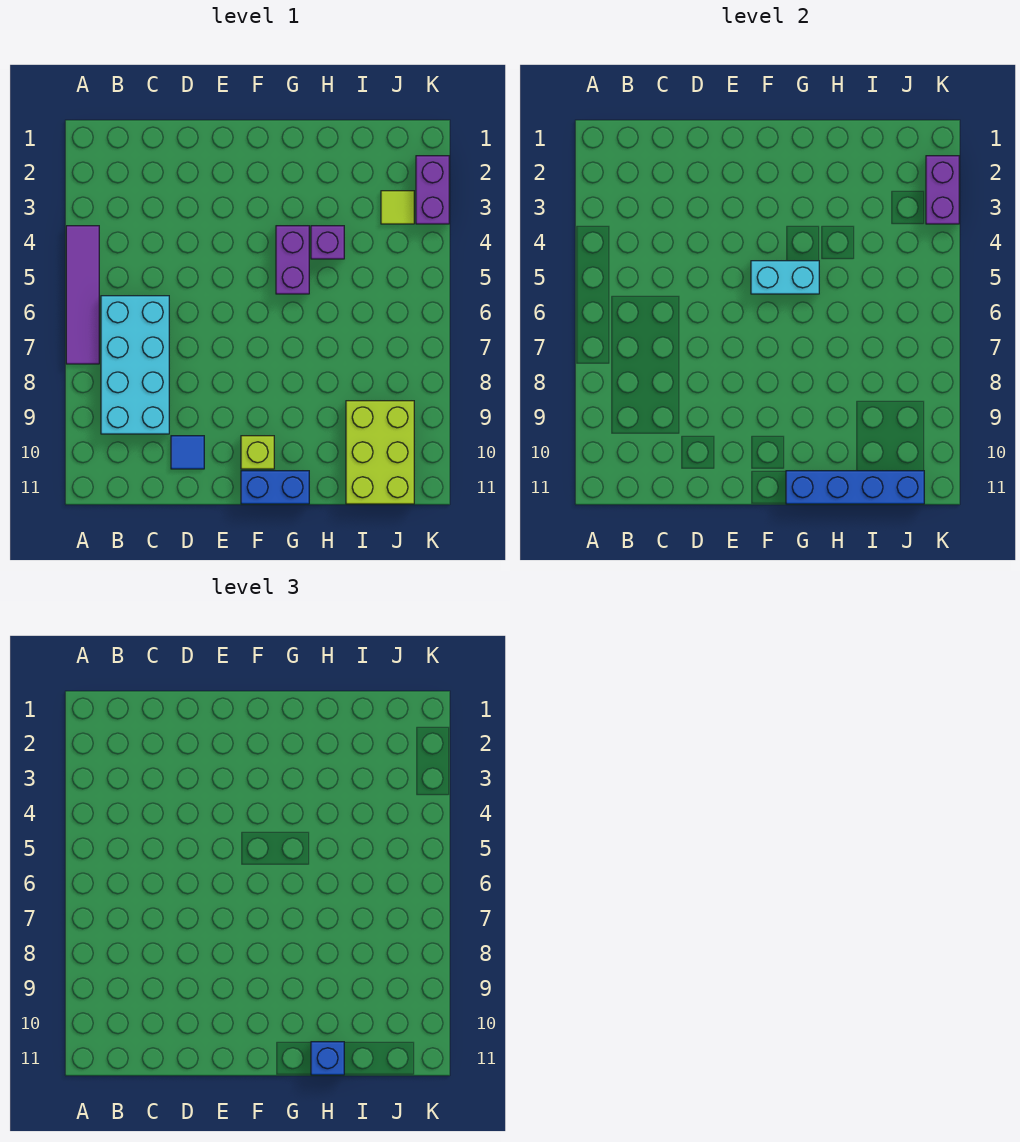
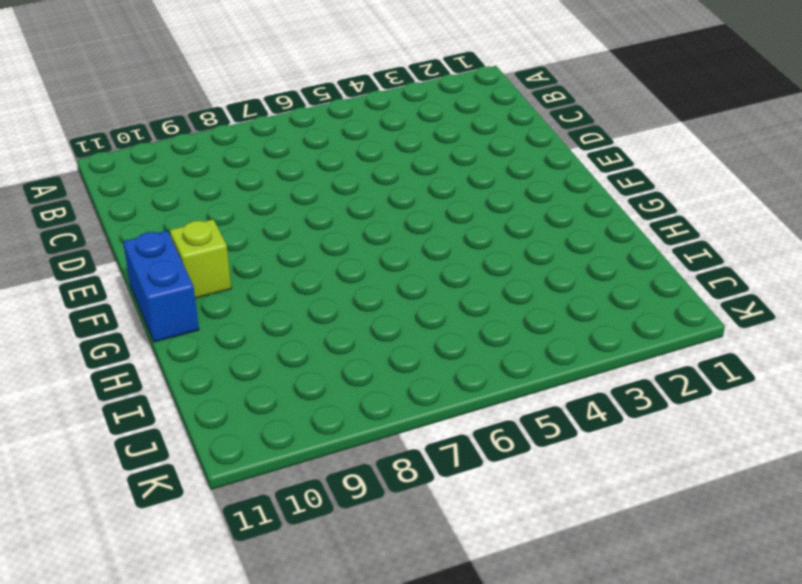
none -> purple tile A4:A7 level 1
none -> cyan brick B6:C9 level 1
none -> blue tile D10 level 1

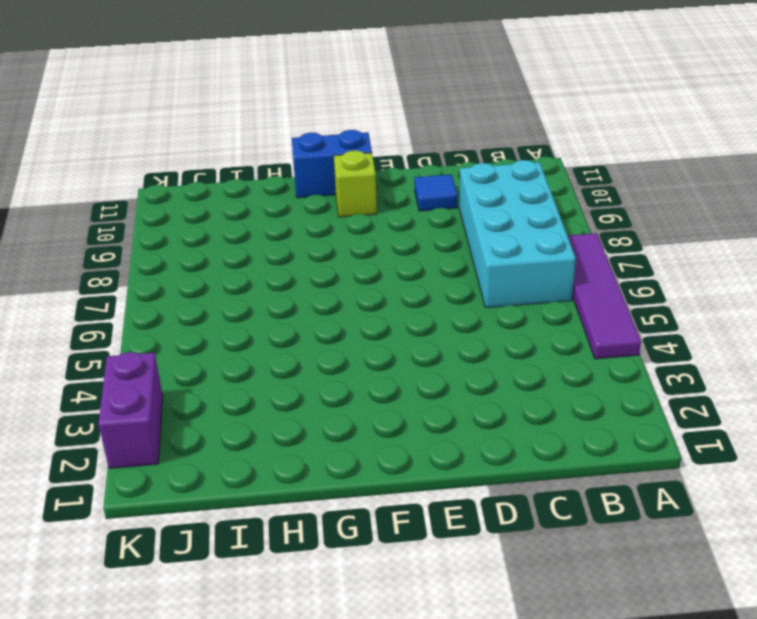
none -> purple brick G4:G5 level 1
none -> purple brick H4 level 1
none -> lime brick I9:J11 level 1

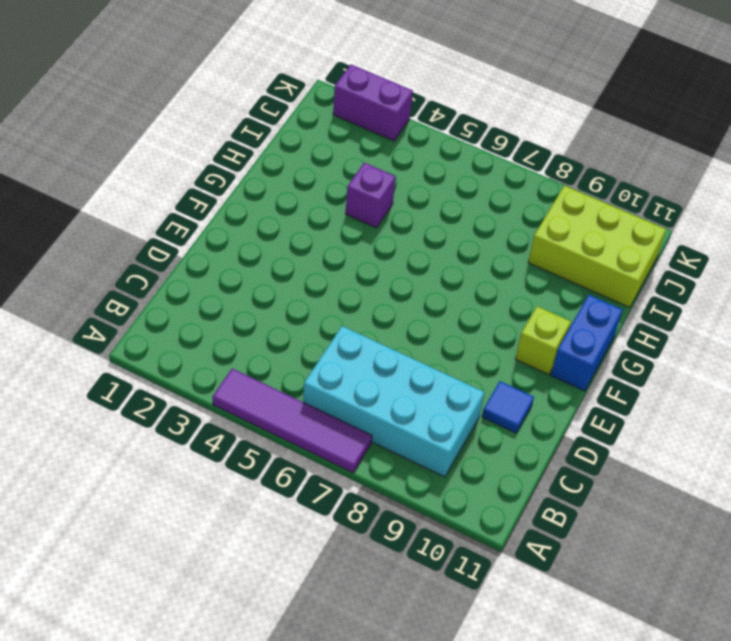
none -> purple brick G4:G5 level 1
none -> lime tile J3 level 1
none -> cyan brick F5:G5 level 2

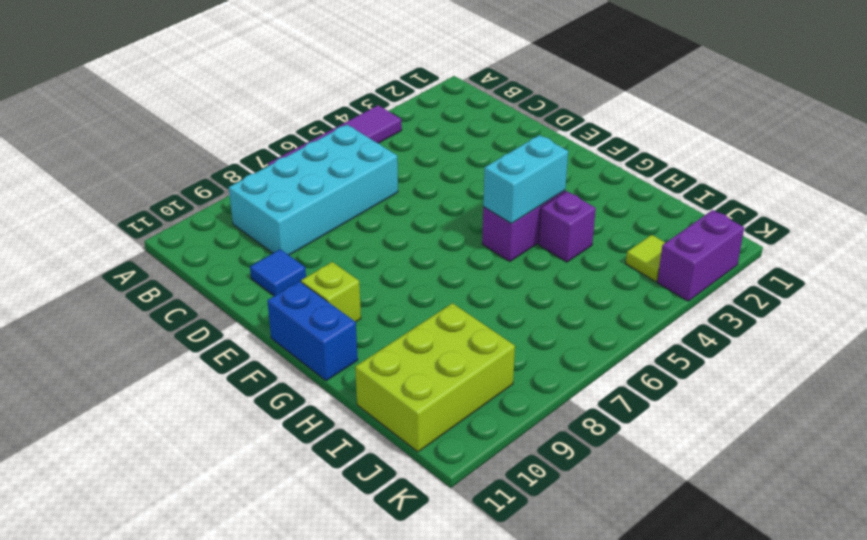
cyan brick G4:G5 level 2 -> cyan brick F5:G5 level 2
none -> blue brick G11:J11 level 2
none -> purple brick K2:K3 level 2
none -> blue brick H11 level 3

